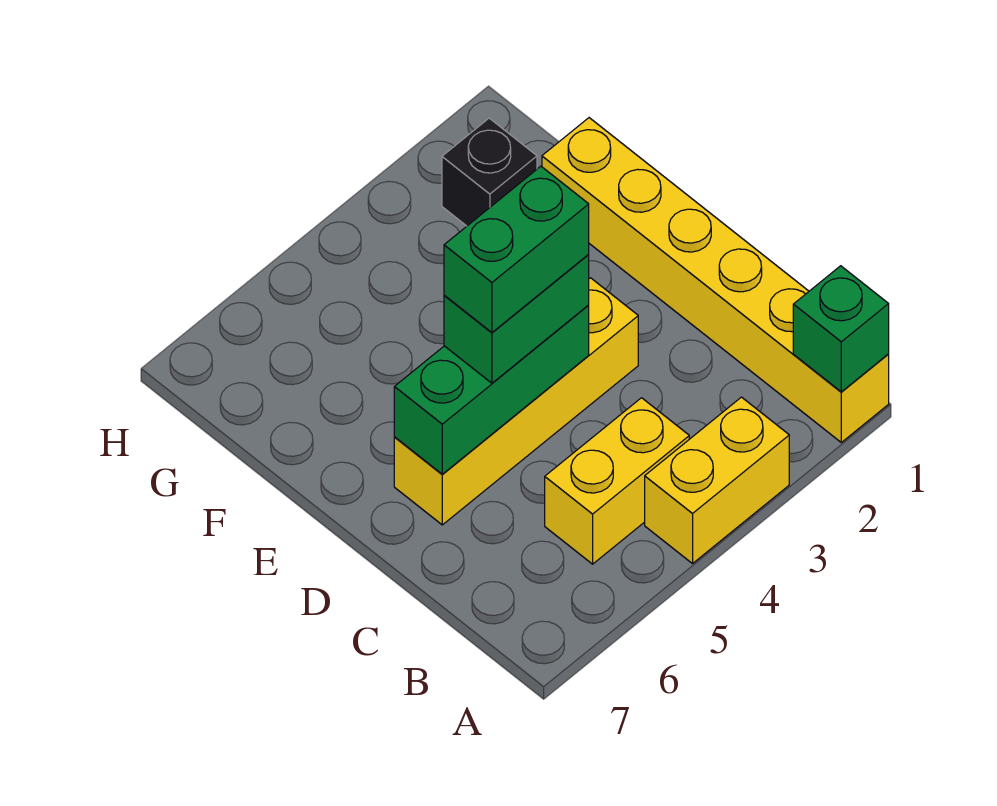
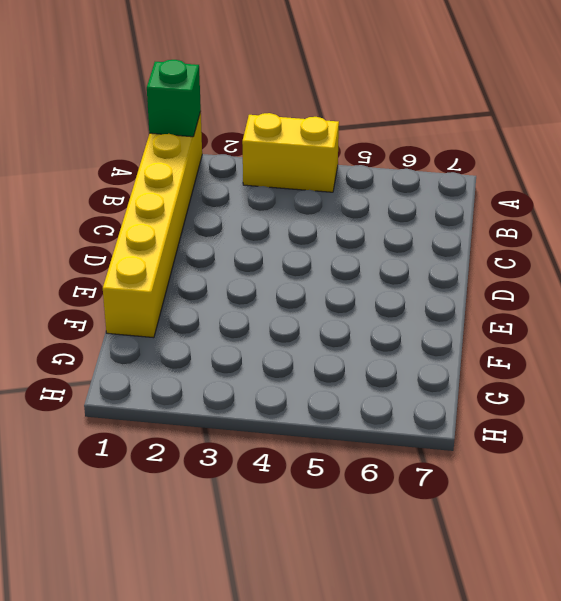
none -> yellow brick B4:B5 level 1
none -> yellow brick D3:D6 level 1

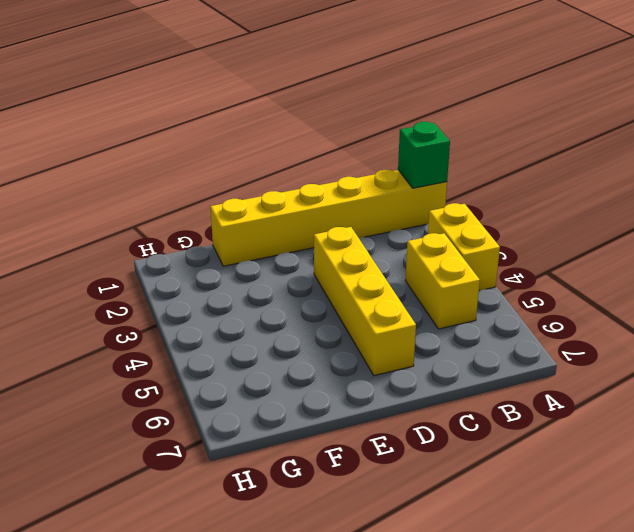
none -> black brick G2 level 1
none -> green brick D4:D6 level 2

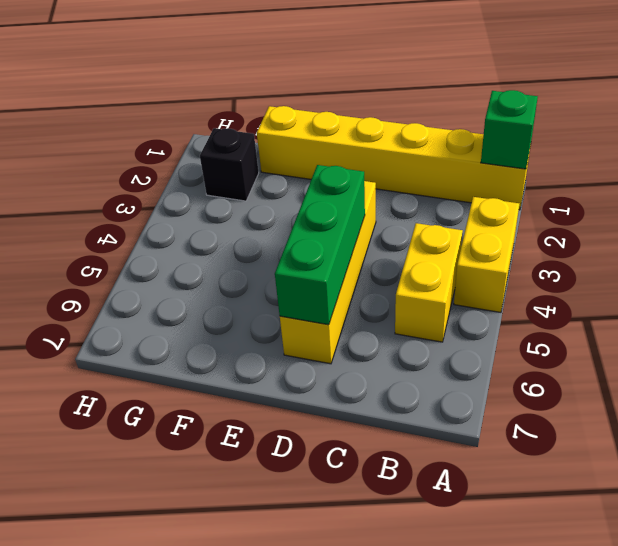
none -> green brick D4:D5 level 3
none -> green brick D4:D5 level 4

